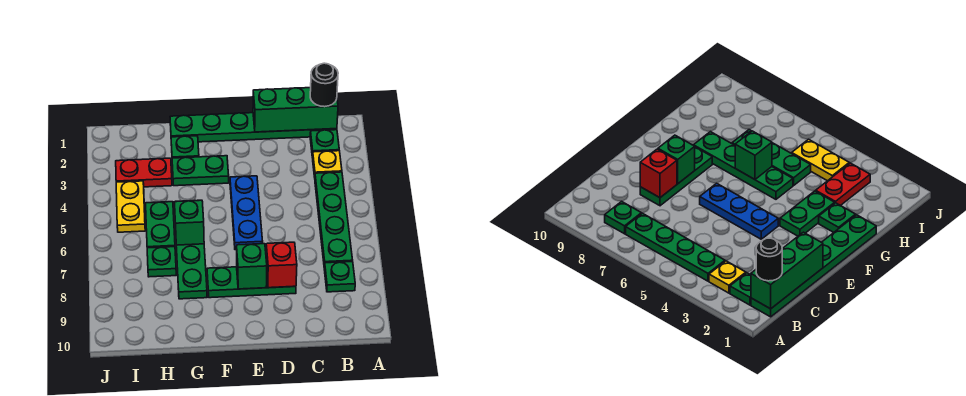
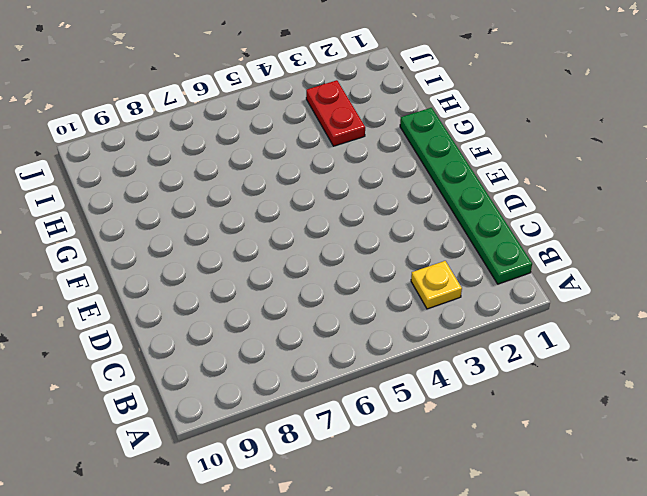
none -> green plate B2 level 1
none -> green plate B4:B7 level 1
none -> green plate B8 level 1

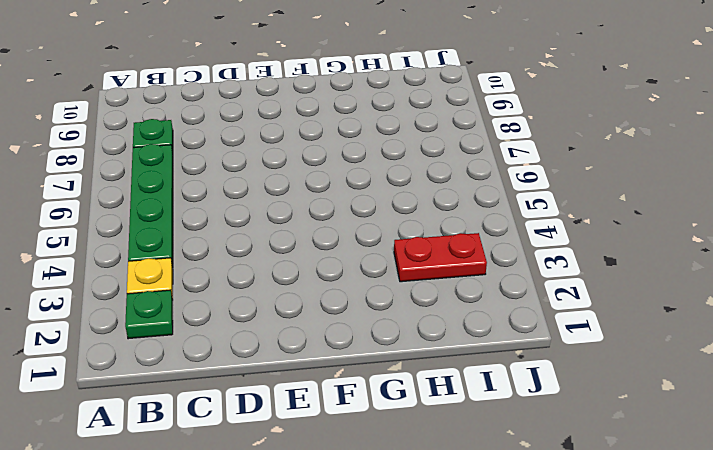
none -> green plate B1:G1 level 1
none -> green plate D8:F8 level 1
none -> blue plate E4:E6 level 1

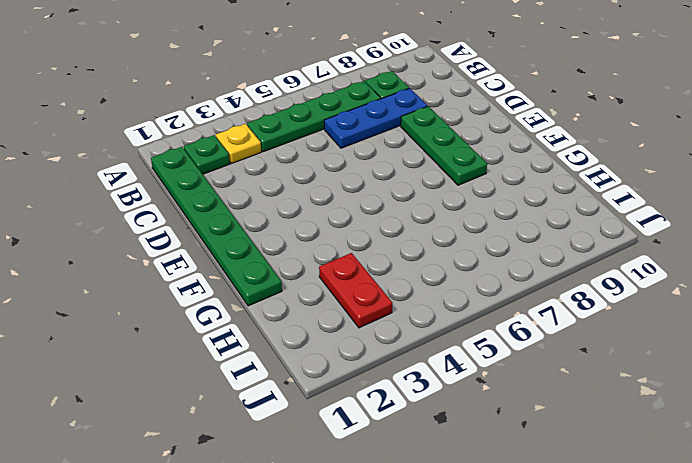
blue plate C6:C8 level 1 -> blue plate E4:E6 level 1
none -> green plate F3:G3 level 1
none -> green plate G2 level 1
none -> green plate G5:G8 level 1

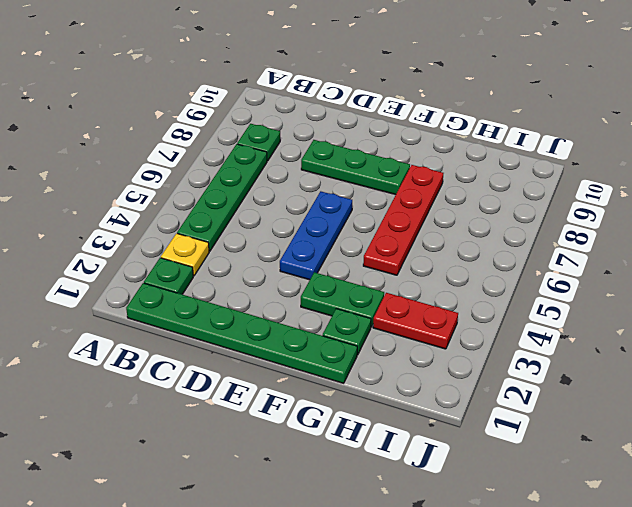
red plate G5:G8 level 1 -> green plate G5:G8 level 1
none -> green plate H5:H6 level 1
none -> green plate H7 level 1
none -> yellow plate I4:I5 level 1

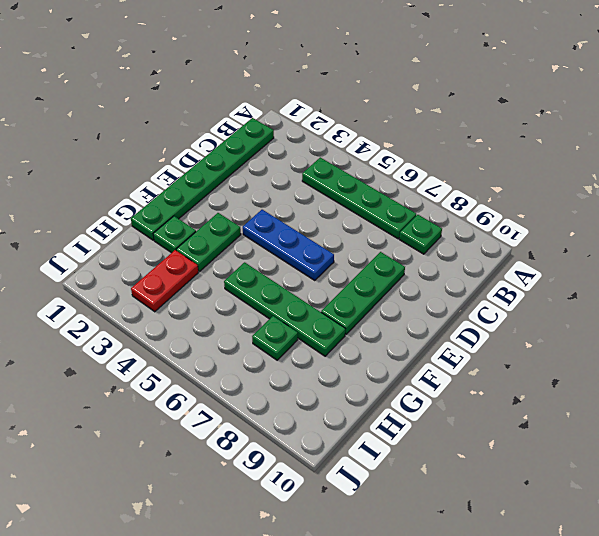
none -> green plate B2 level 1
none -> yellow plate B3 level 1
none -> green plate H5:H6 level 1

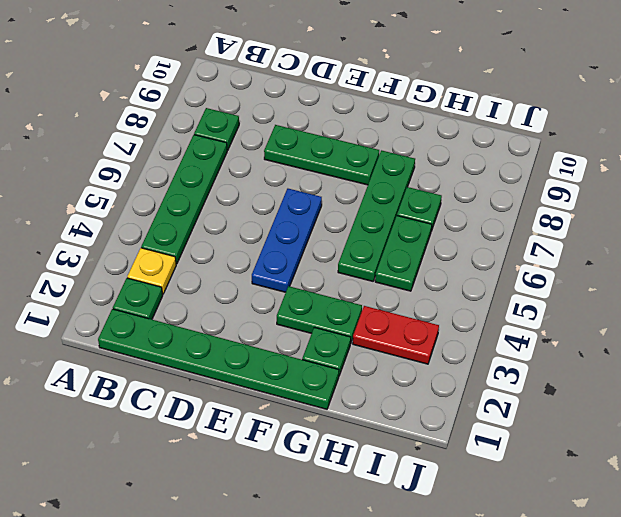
none -> yellow plate I4:I5 level 1
none -> green brick B1:D1 level 2
none -> red brick D8 level 2

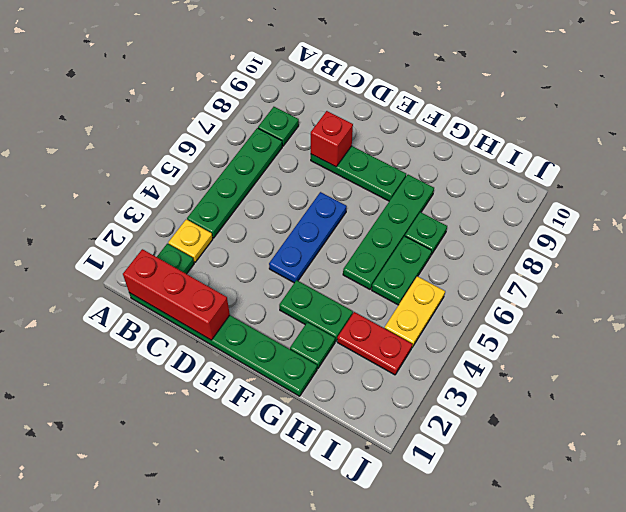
red brick B1:D1 level 2 -> green brick B1:D1 level 2
none -> green brick E8 level 2
none -> green brick G6 level 2
none -> black round brick B1 level 3

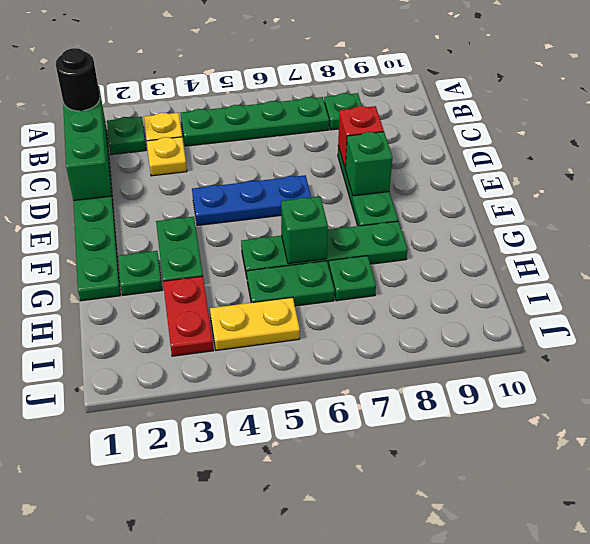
yellow plate C3 level 1 -> none

